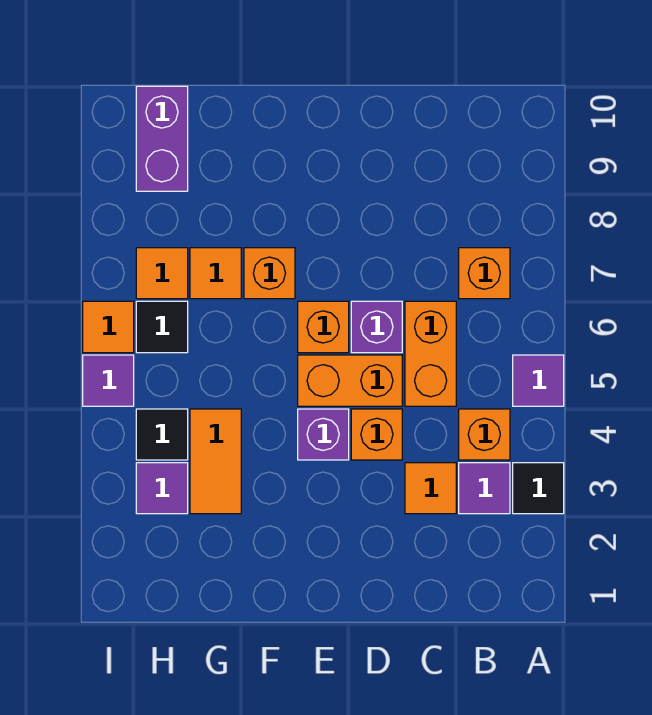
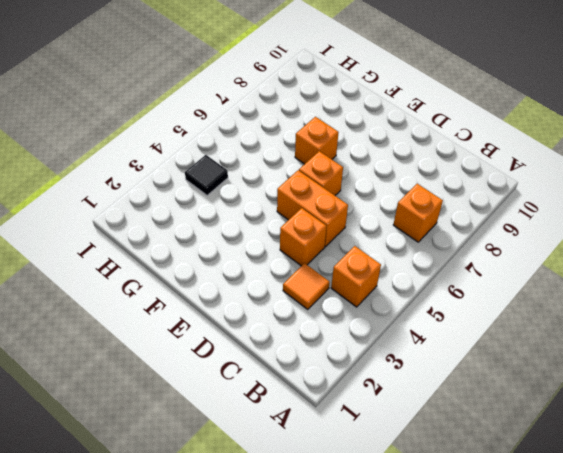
none -> black tile A3 level 1
none -> purple tile A5 level 1
none -> purple tile B3 level 1

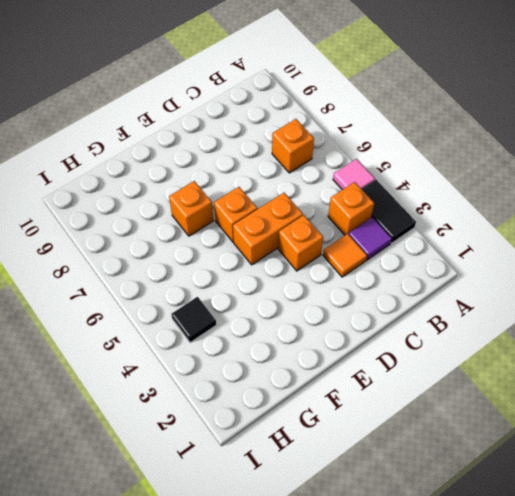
black tile A3:A4 level 1 -> black tile A3 level 1
pink tile A5 level 1 -> purple tile A5 level 1
none -> orange brick C5:C6 level 1
none -> purple brick D6 level 1
none -> purple brick E4 level 1

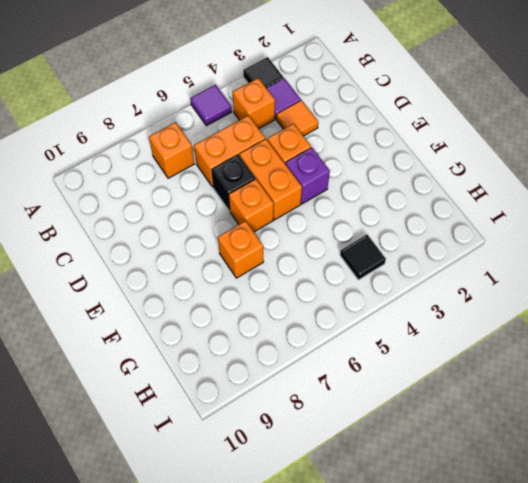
black brick D6 level 1 -> purple brick D6 level 1
none -> orange tile G3:G4 level 1
none -> orange tile G7 level 1
none -> purple tile H3 level 1

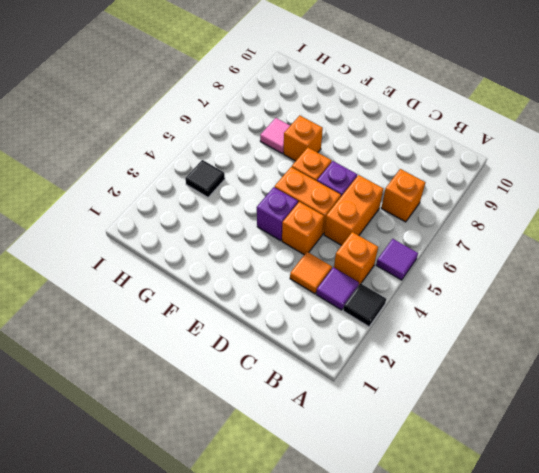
pink tile G7 level 1 -> orange tile G7 level 1
none -> orange tile G3:G4 level 1
none -> purple tile H3 level 1
none -> black tile H6 level 1

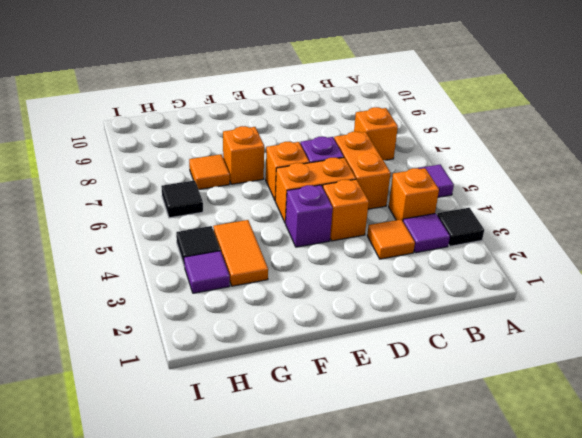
none -> orange tile H7 level 1
none -> purple brick H9:H10 level 1
none -> purple tile I5 level 1

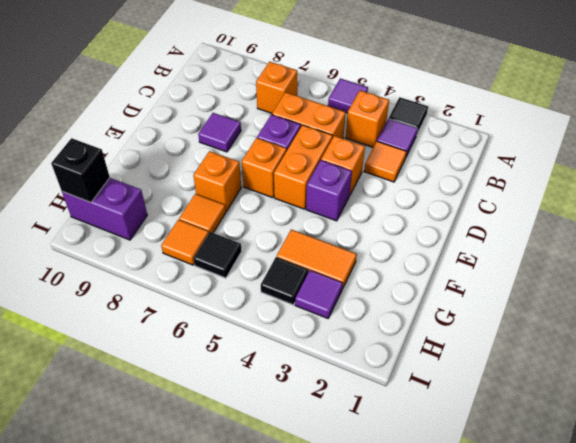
purple tile D8 level 1 -> purple tile I5 level 1
black brick H10 level 2 -> none
none -> orange tile I6 level 1

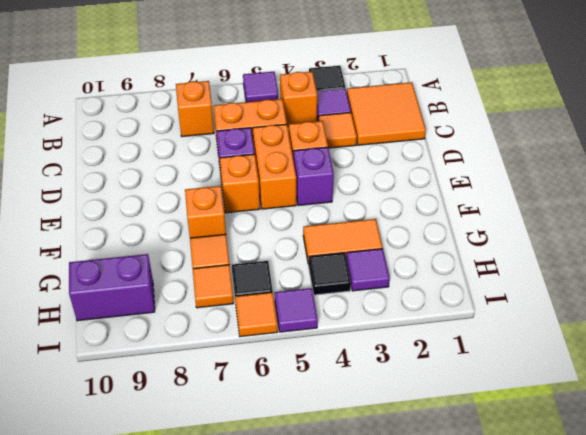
orange tile B1:C2 level 1 -> none

